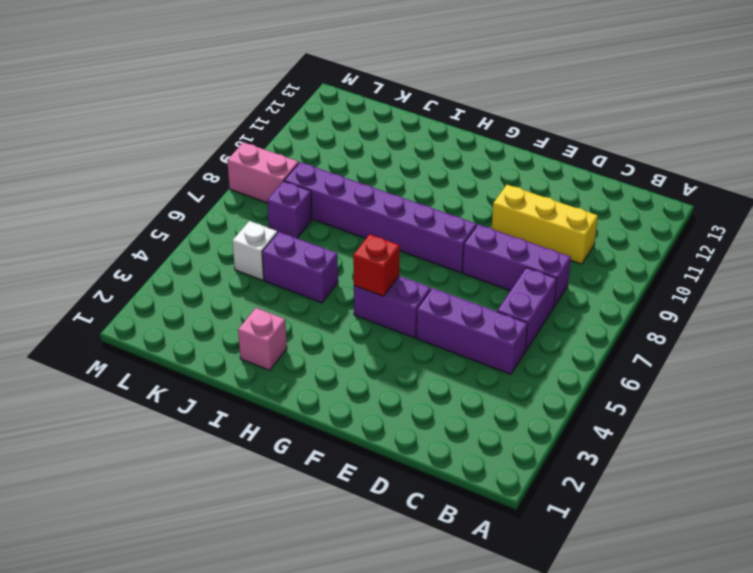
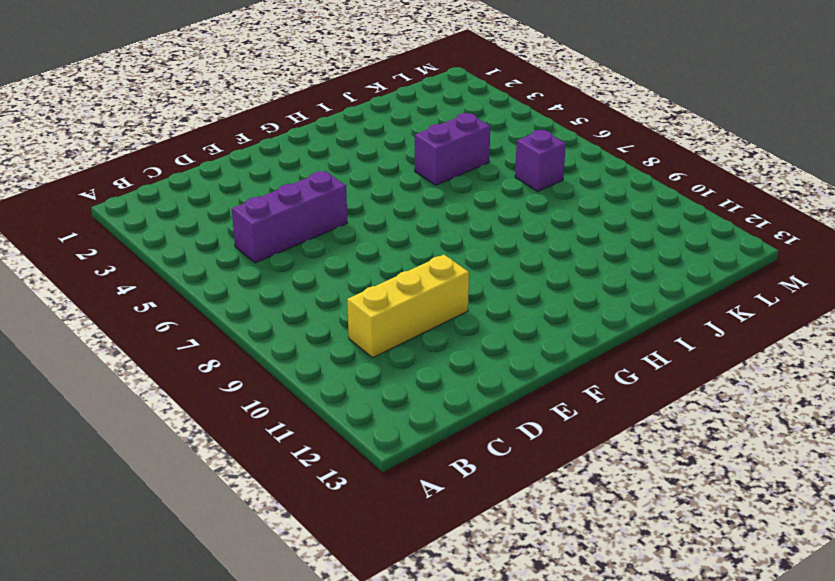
none -> purple brick C6:C7 level 1
none -> purple brick C8:E8 level 1
none -> purple brick F5:G5 level 1

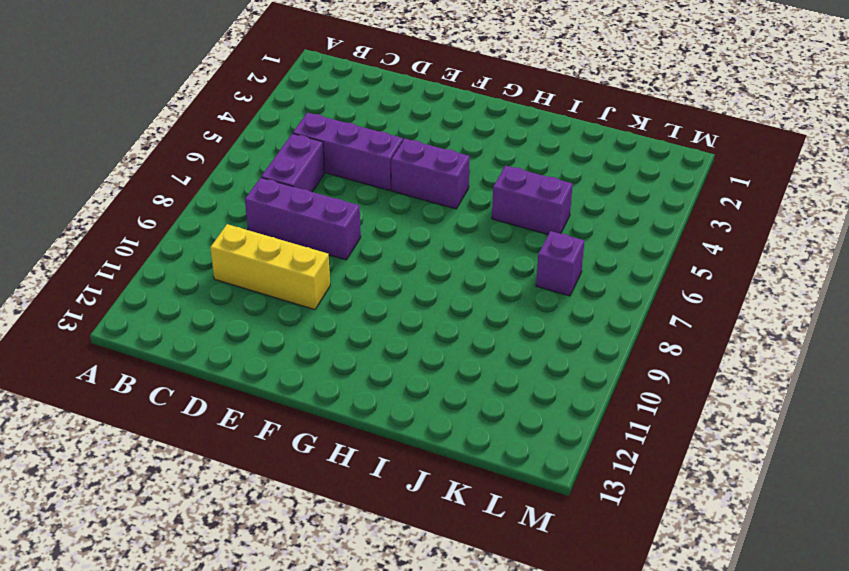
none -> purple brick F8:K8 level 1
none -> pink brick I2 level 1
none -> white brick K5 level 1

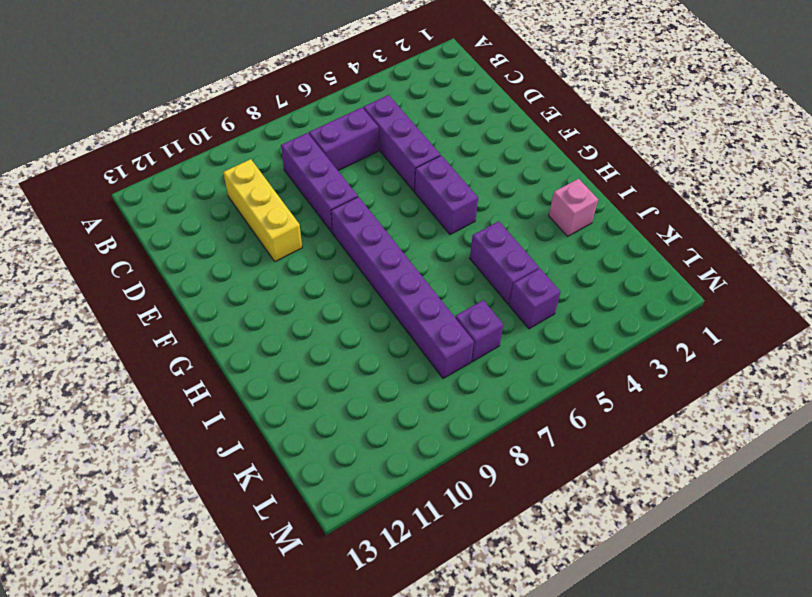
purple brick K5 level 1 -> white brick K5 level 1
none -> pink brick L8:M8 level 1
none -> red brick G5 level 2

